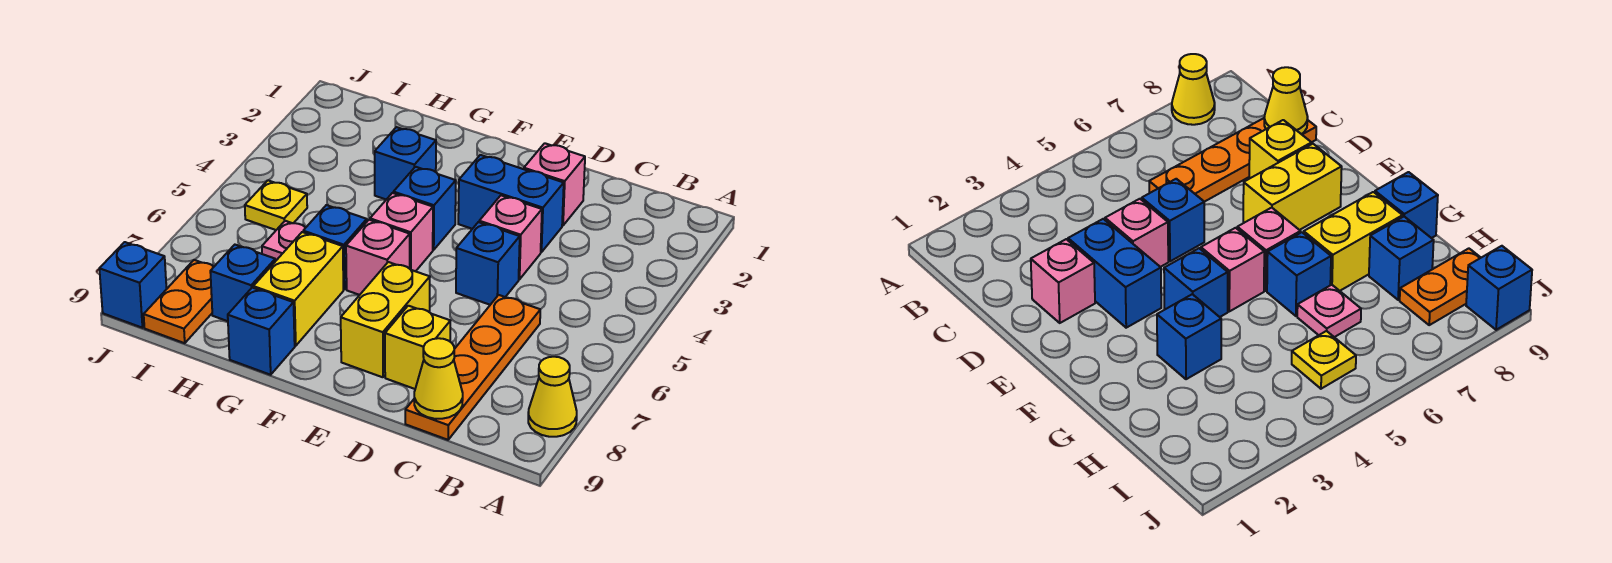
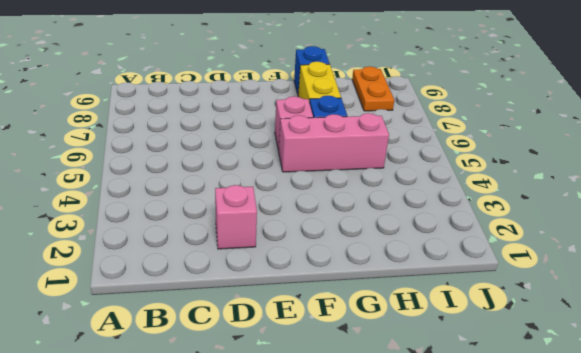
pink brick F5:H5 level 1 -> pink brick F5 level 1
none -> yellow cone A8 level 1
none -> orange plate C6:C9 level 1
none -> blue brick D3:E3 level 1

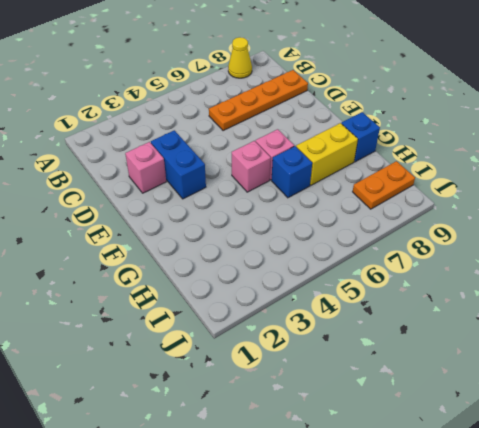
none -> pink brick D4 level 1
none -> blue brick D5 level 1
none -> yellow brick D8 level 1

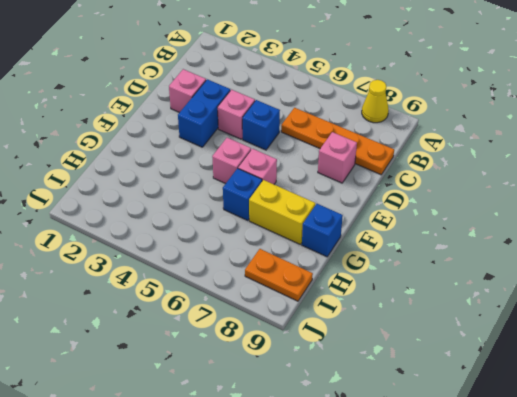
pink brick D8 level 1 -> yellow brick D8 level 1
none -> yellow brick E7:E8 level 1
none -> blue brick F4 level 1
none -> blue brick G3 level 1

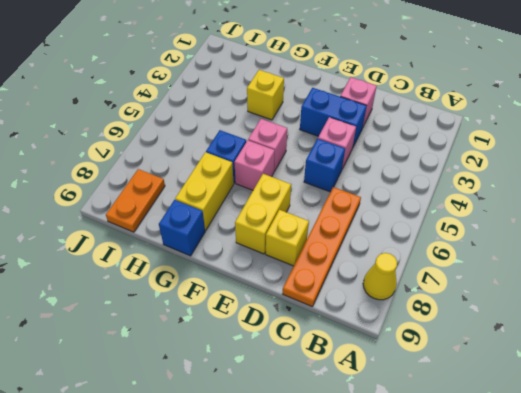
yellow brick G3 level 1 -> blue brick G3 level 1
none -> blue brick F4 level 1
none -> pink plate H6 level 1
none -> blue brick H8 level 1

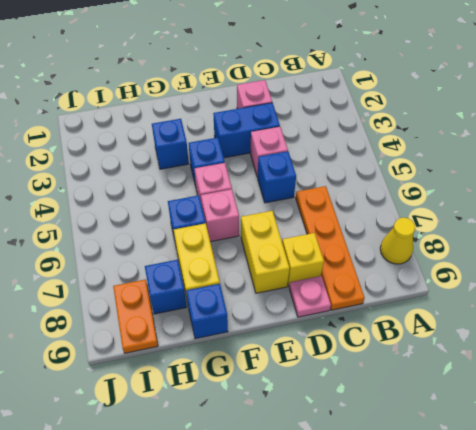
pink plate D9 level 1 -> pink plate H6 level 1
none -> yellow plate I5 level 1
none -> blue brick J9 level 1
none -> yellow cone C9 level 2

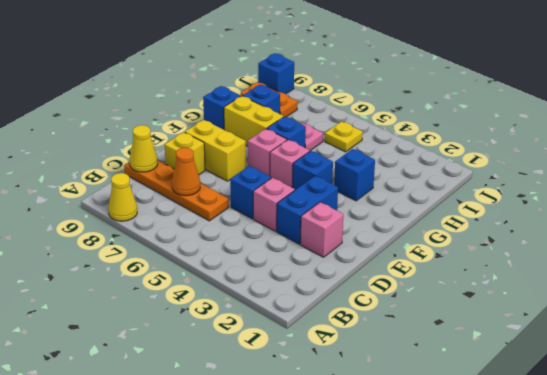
orange cone C7 level 2 -> none

